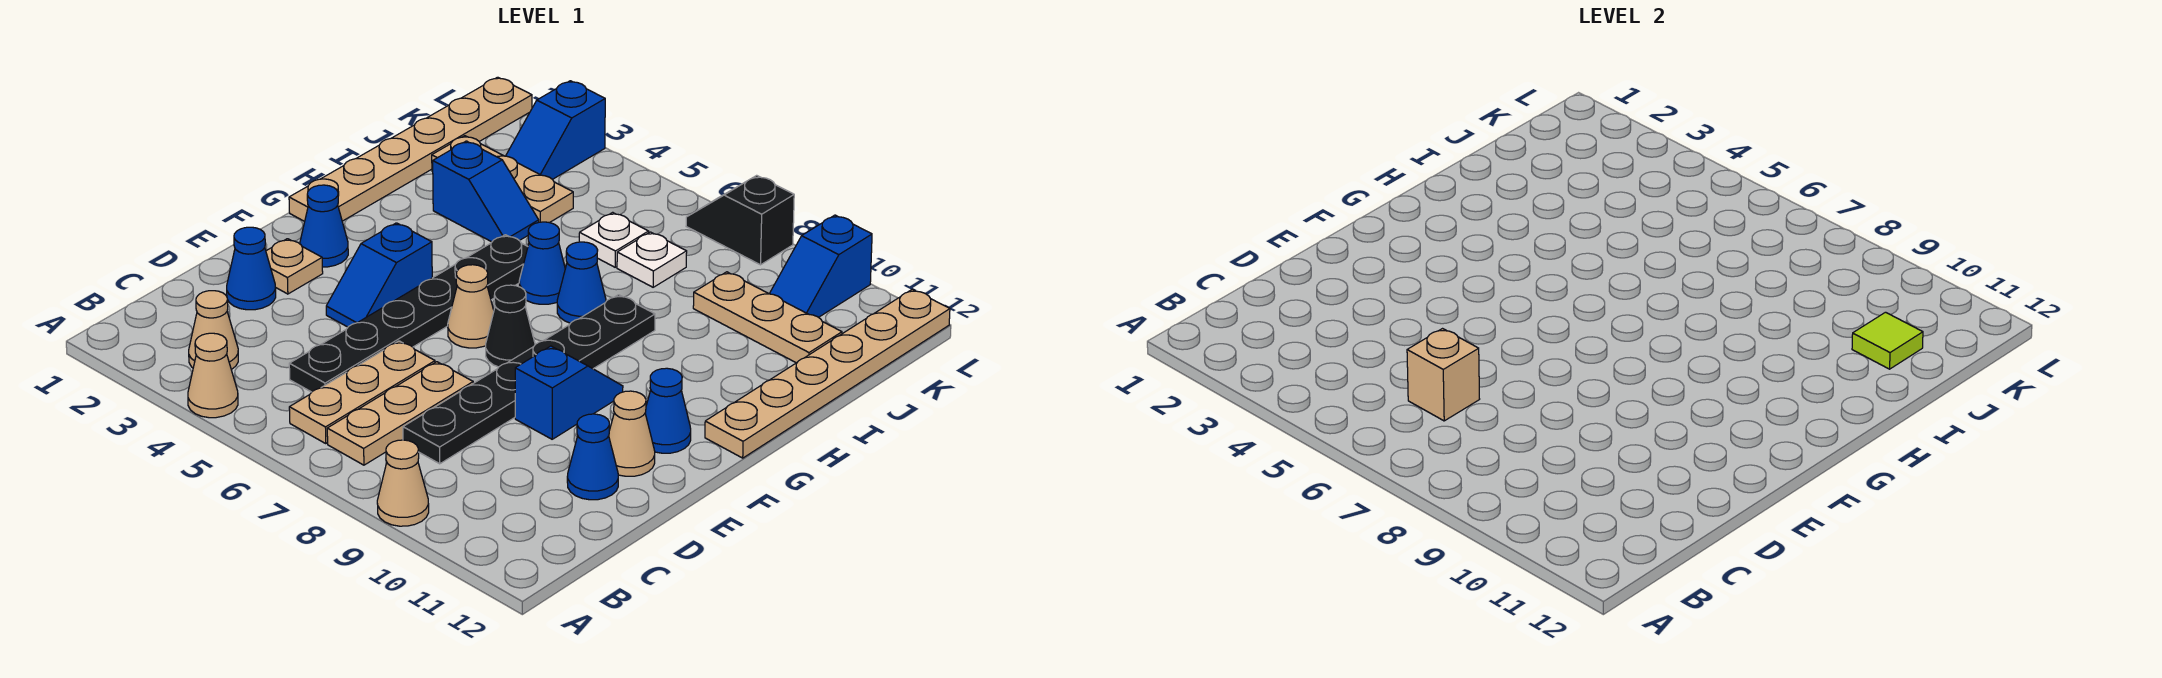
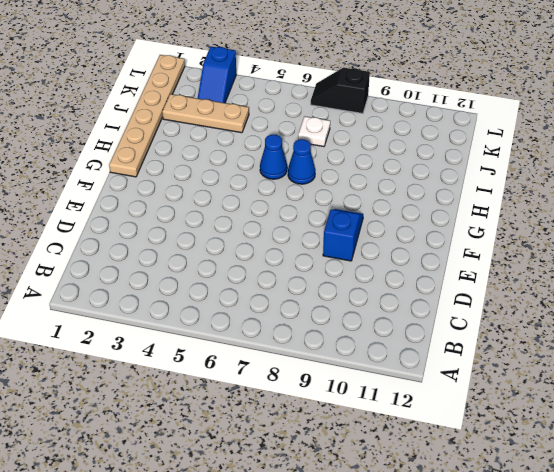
none -> tan cone A4 level 1
none -> tan cone A9 level 1
none -> tan cone B3 level 1
none -> tan plate B6:D6 level 1

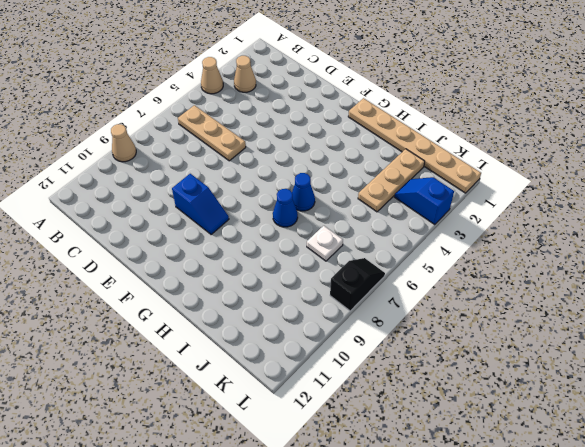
none -> tan plate B7:D7 level 1
none -> black plate C5:H5 level 1
none -> black plate C8:H8 level 1
none -> blue cone D2 level 1

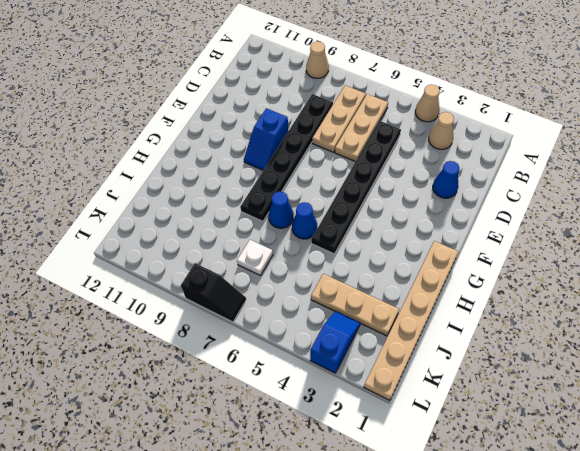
none -> blue cone D11 level 1
none -> tan plate E2 level 1
none -> blue slope E4:F4 level 1 top F
none -> tan cone E11 level 1

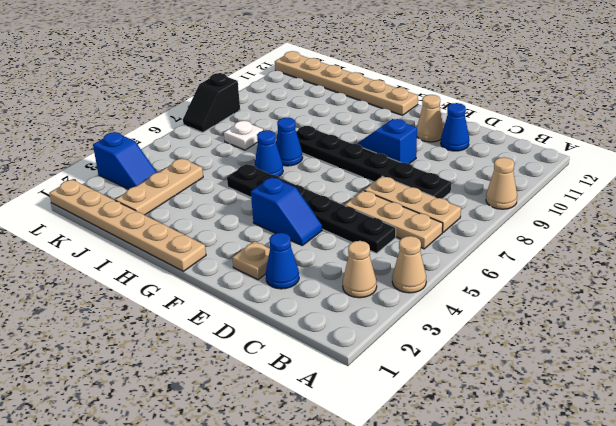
none -> blue cone F2 level 1
none -> tan cone F6 level 1
none -> black cone F7 level 1
none -> blue cone F11 level 1

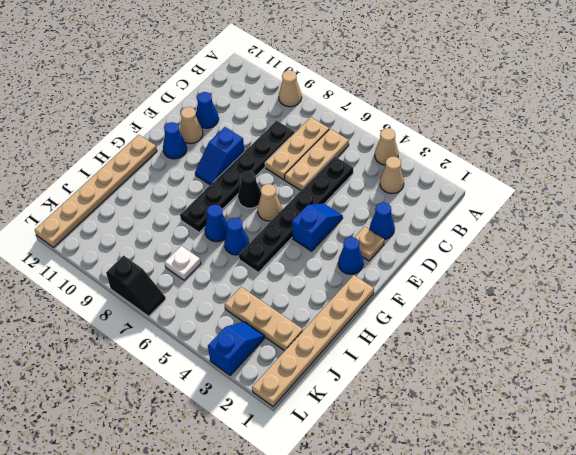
none -> blue slope I3:I4 level 1 top 3
none -> white plate J6 level 1
none -> tan plate J9:J11 level 1
none -> blue slope K10:L10 level 1 top L

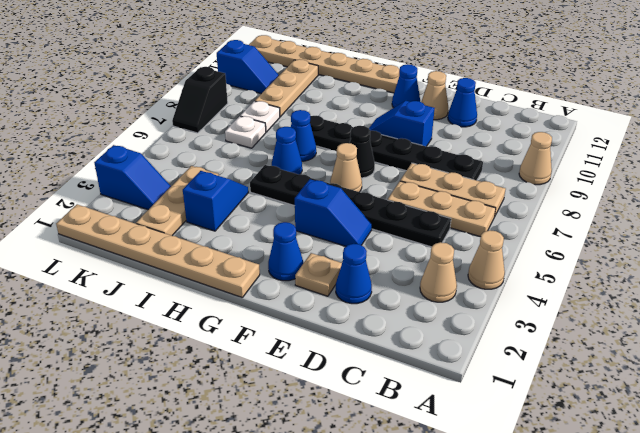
white plate J8 level 1 -> white plate J6 level 1
none -> tan brick C6 level 2
none -> lime tile J11 level 2

